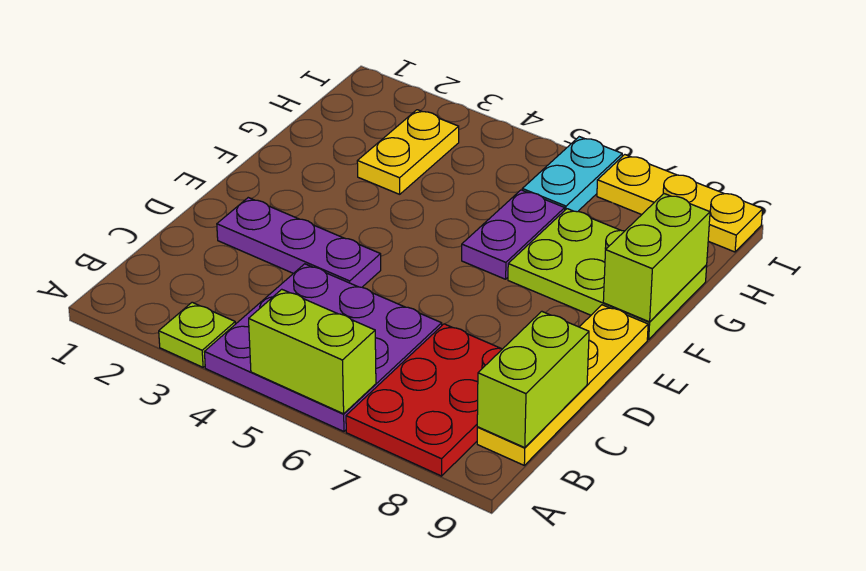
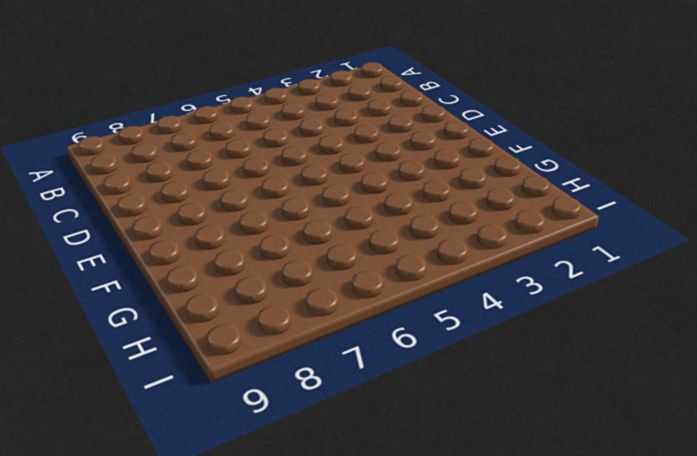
none -> lime plate A3 level 1
none -> purple plate A4:C6 level 1
none -> red plate A7:C8 level 1

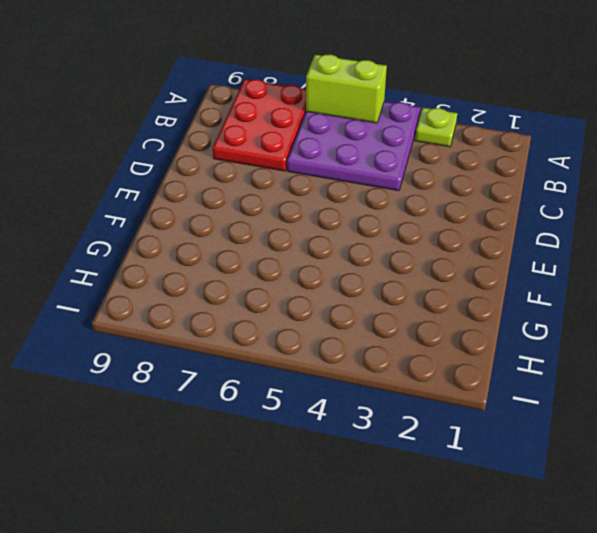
none -> yellow plate B9:E9 level 1
none -> purple plate D2:D4 level 1
none -> purple plate F6:G6 level 1

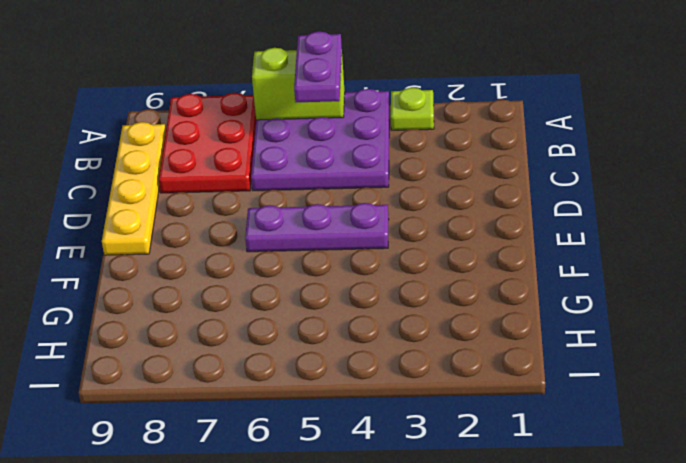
purple plate A5:B5 level 3 -> purple plate F6:G6 level 1
purple plate E4:E6 level 1 -> purple plate D2:D4 level 1
none -> lime plate F7:G9 level 1
none -> yellow plate G3:H3 level 1
none -> cyan plate H6:I6 level 1

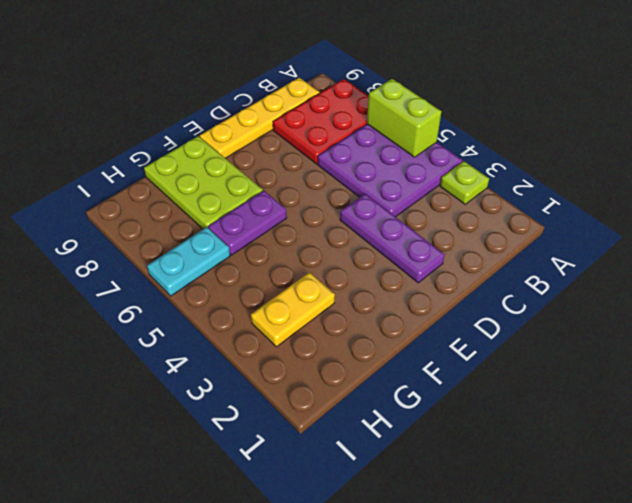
none -> yellow plate I7:I9 level 1
none -> lime brick B9:C9 level 2
none -> lime brick F9:G9 level 2

